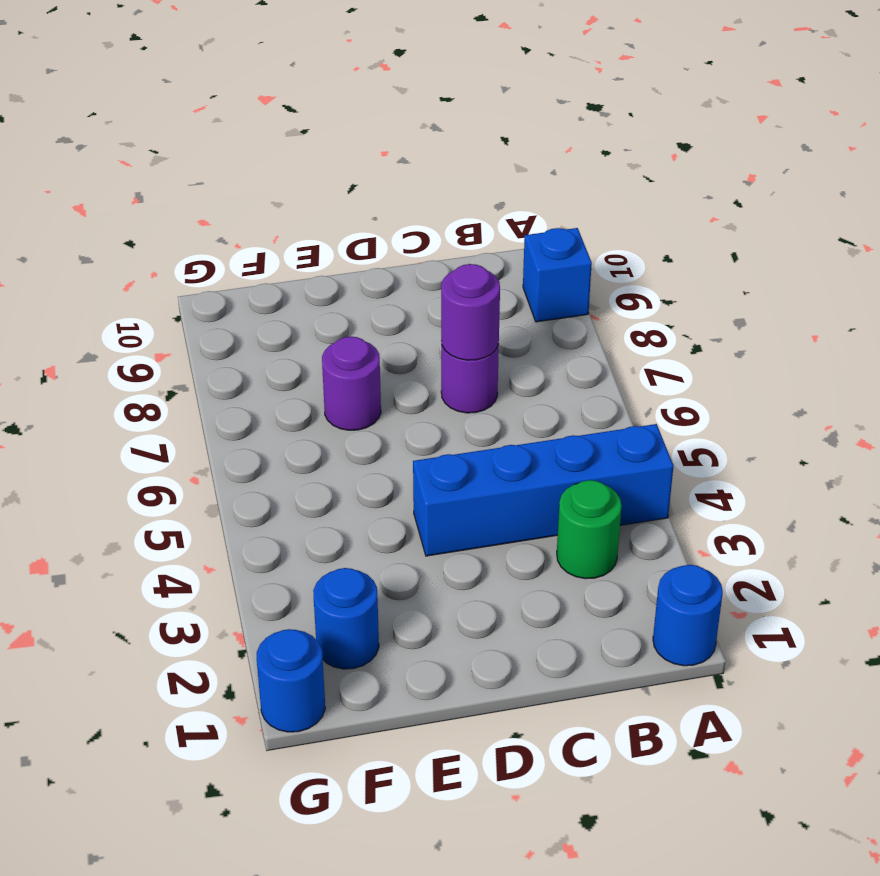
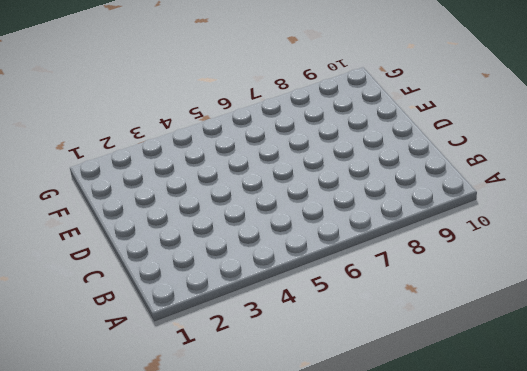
none -> blue round brick A1 level 1
none -> blue brick A4:D4 level 1

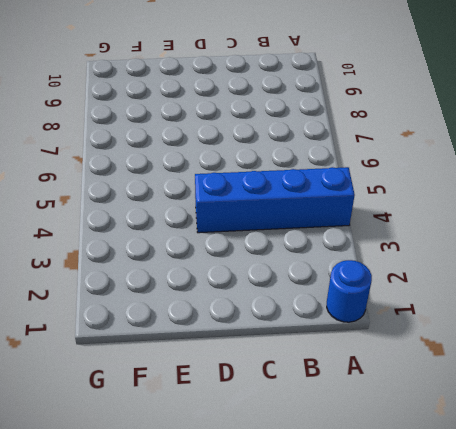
none -> blue brick A9 level 1
none -> green round brick B3 level 1

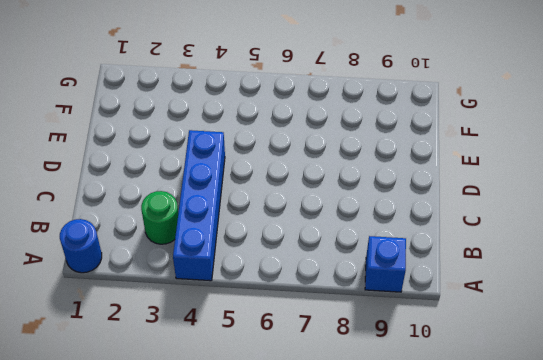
none -> purple round brick C7 level 1
none -> purple round brick E7 level 1

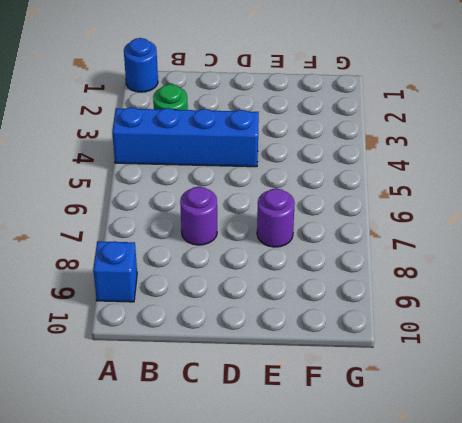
none -> blue round brick F2 level 1
none -> blue round brick G1 level 1

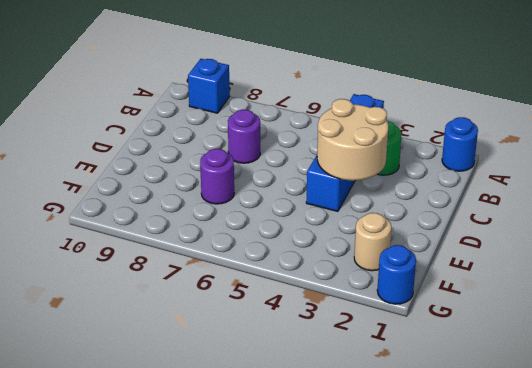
tan round brick C3:D4 level 2 -> none
tan round brick F2 level 1 -> blue round brick F2 level 1
none -> purple round brick C7 level 2

